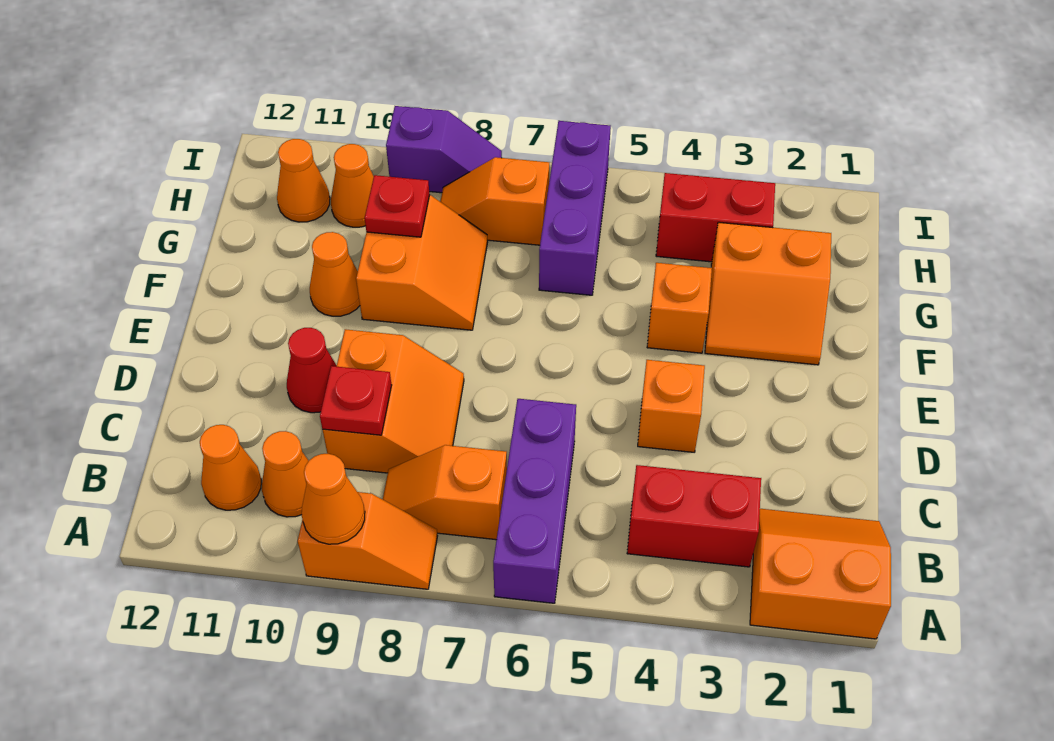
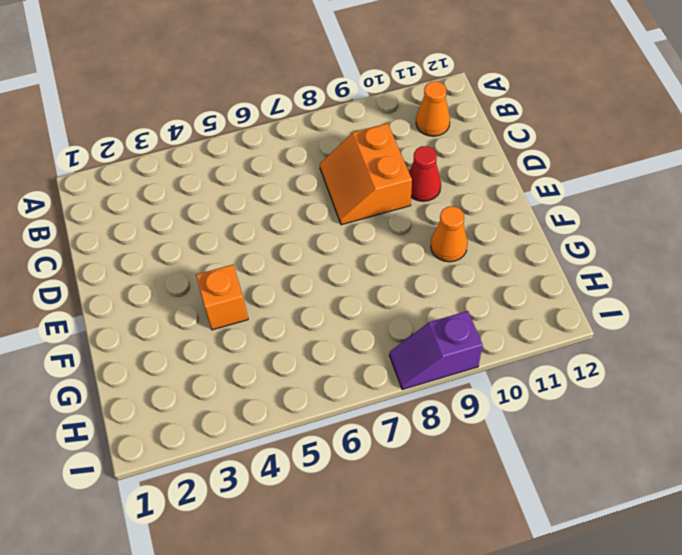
none -> orange slope A1:B2 level 1 top A
none -> purple brick A6:C6 level 1
none -> orange slope A8:A9 level 1 top 9

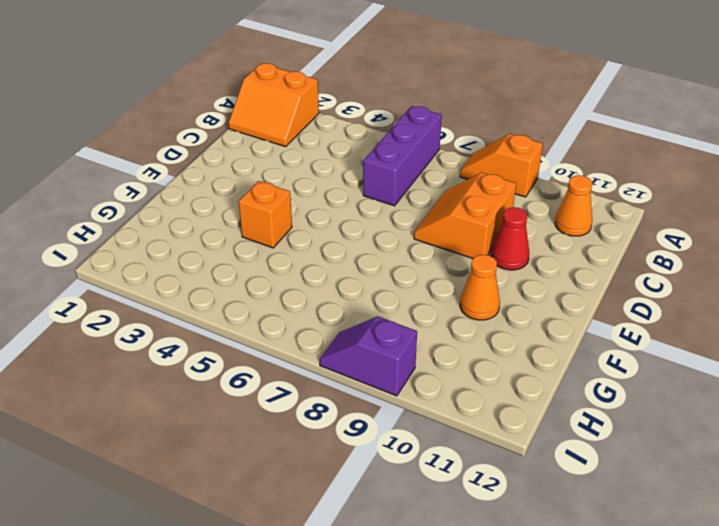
none -> red brick B3:B4 level 1
none -> orange slope B7:B8 level 1 top 7
none -> orange cone B10 level 1

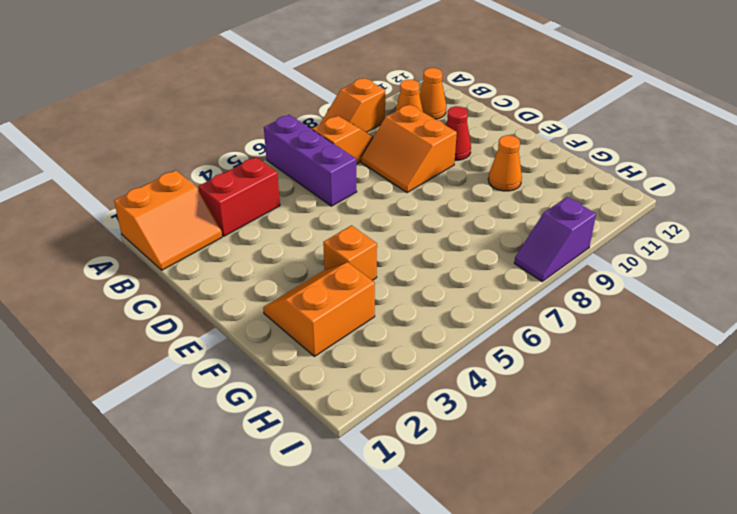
none -> orange brick D4 level 1
none -> orange slope F8:G9 level 1 top 9
none -> purple brick G6:I6 level 1

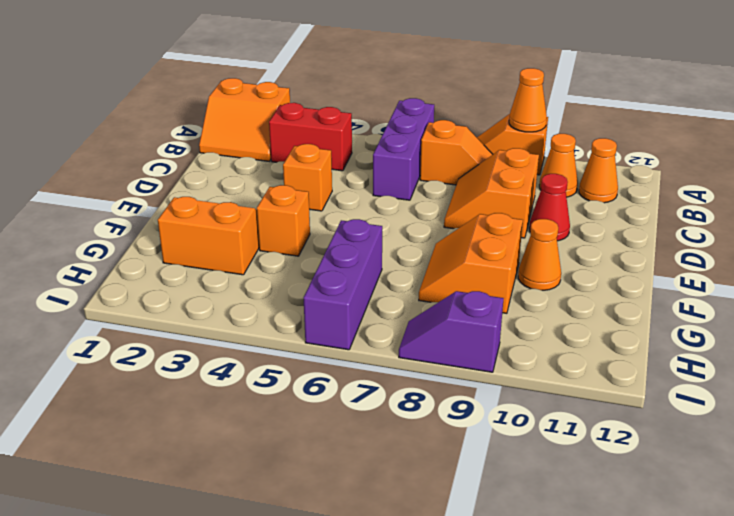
none -> red brick H3:H4 level 1
none -> orange slope H7:H8 level 1 top 7
none -> orange cone H10 level 1

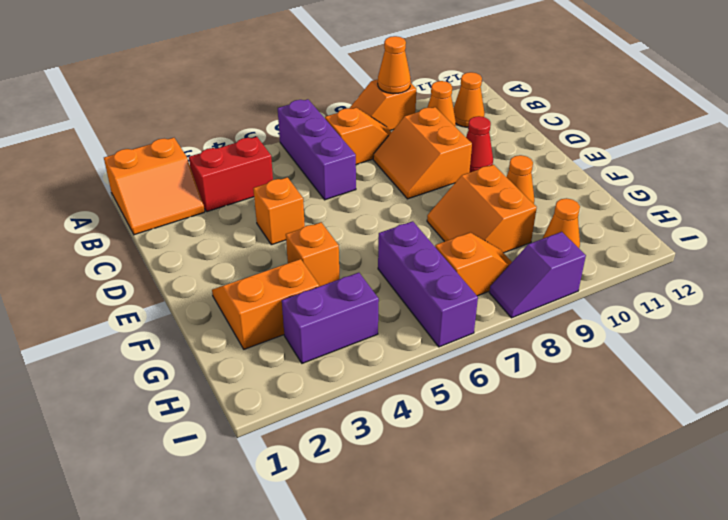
purple brick H3:H4 level 1 -> red brick H3:H4 level 1
none -> orange cone H11 level 1
none -> red plate C9 level 2
none -> red plate G9 level 2

